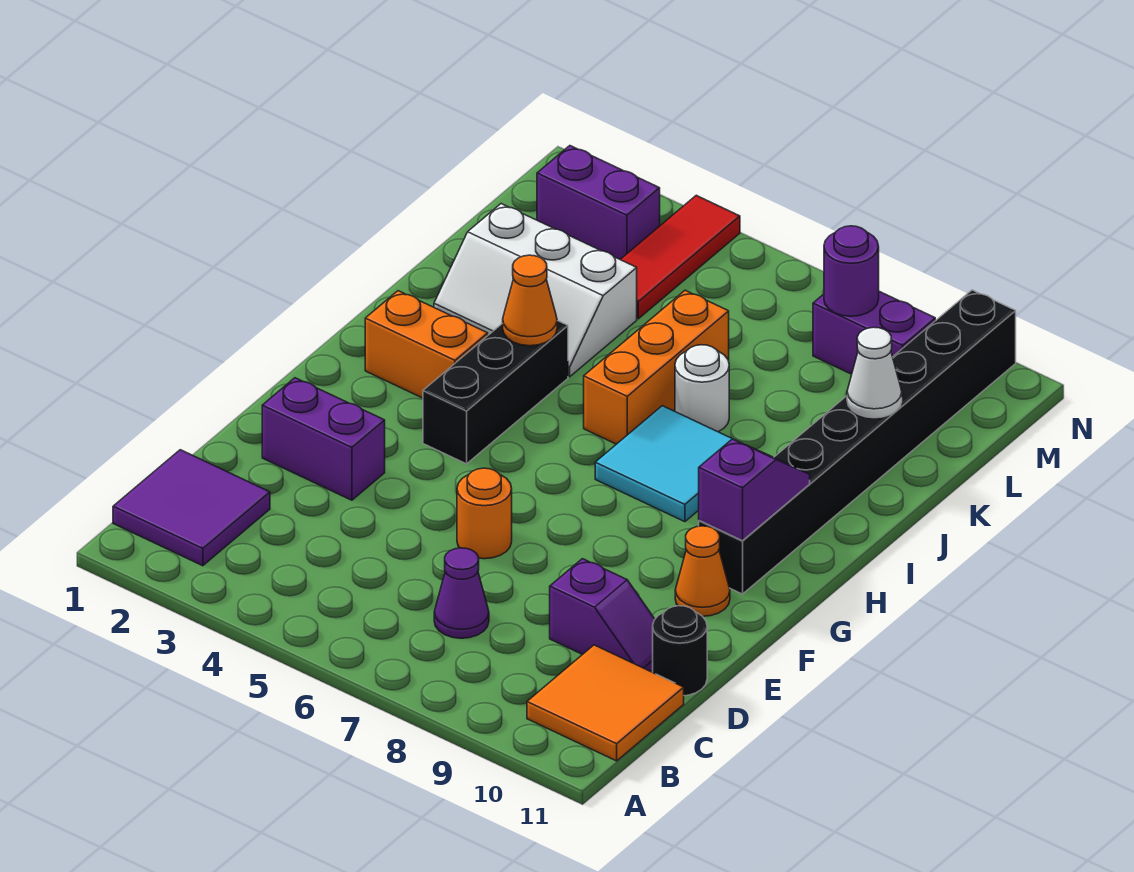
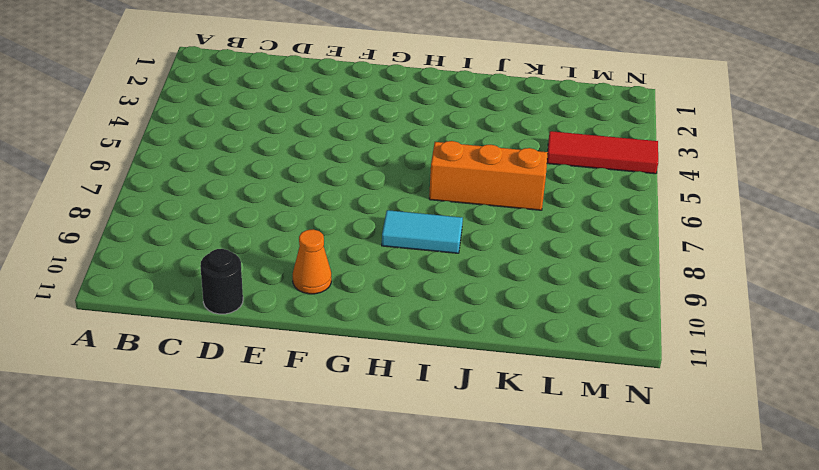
cyan tile H8:I8 level 1 -> cyan tile H7:I8 level 1
none -> purple tile B1:C2 level 1
none -> orange tile B10:C11 level 1
none -> purple cone C7 level 1

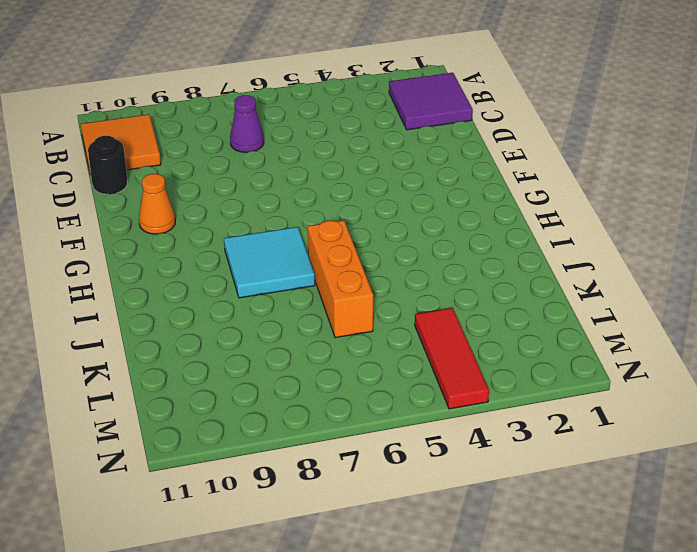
none -> purple slope D9:D10 level 1 top 9
none -> purple brick E2:E3 level 1
none -> orange round brick E6 level 1

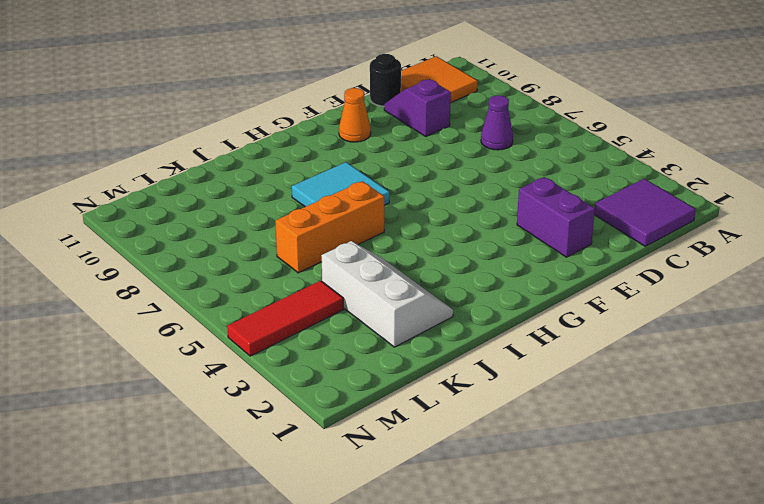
none -> orange round brick E6 level 1
none -> black brick G4:I4 level 1
none -> black brick G10:N10 level 1

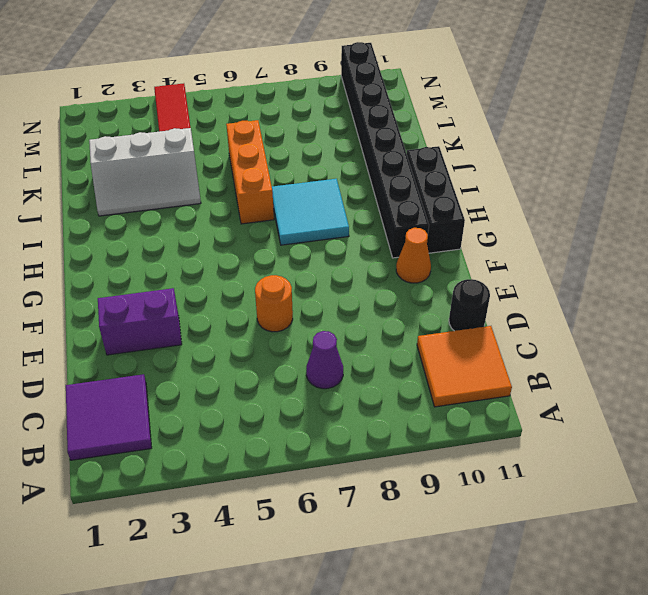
black brick G11:I11 level 1 -> black brick G4:I4 level 1
none -> purple slope D9:D10 level 1 top 9
none -> orange brick H2:H3 level 1
none -> white round brick J7 level 1

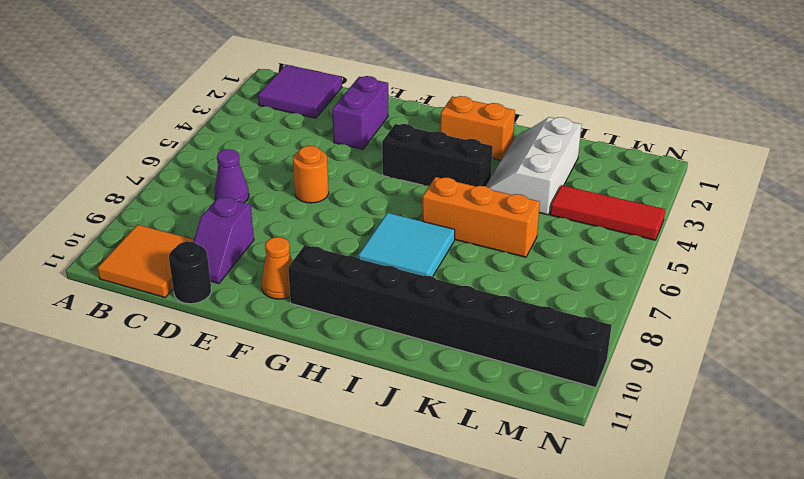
orange brick H2:I2 level 1 -> orange brick H2:H3 level 1
none -> white round brick J7 level 1
none -> purple brick M2:M3 level 1
none -> purple brick M8:M9 level 1

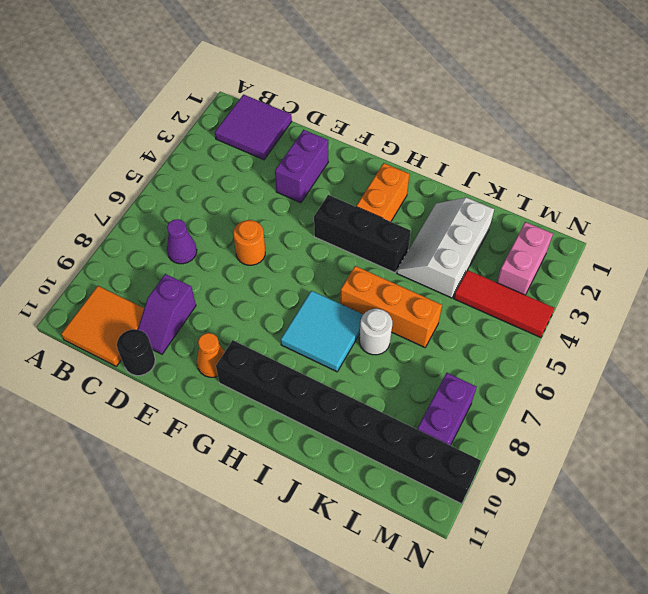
pink brick M2:M3 level 1 -> purple brick M2:M3 level 1
none -> purple slope G10:H10 level 2 top G
none -> orange cone I4 level 2
none -> white cone K10 level 2

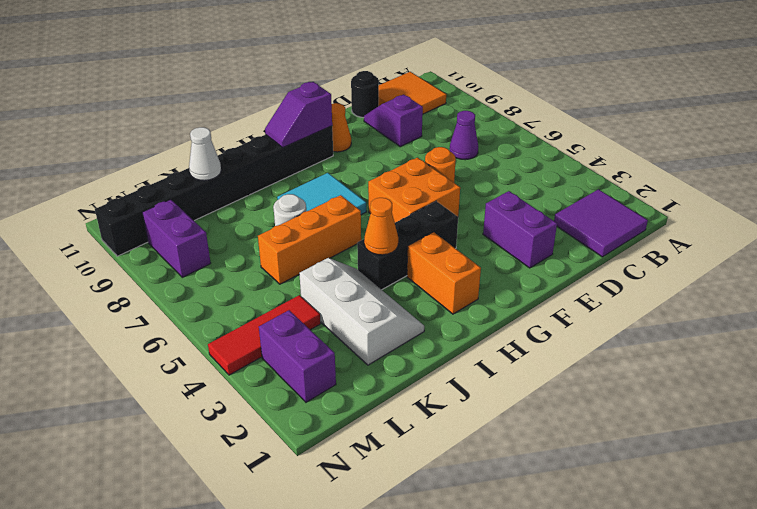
orange brick F5:G6 level 1 -> none
none -> purple round brick M8 level 2

